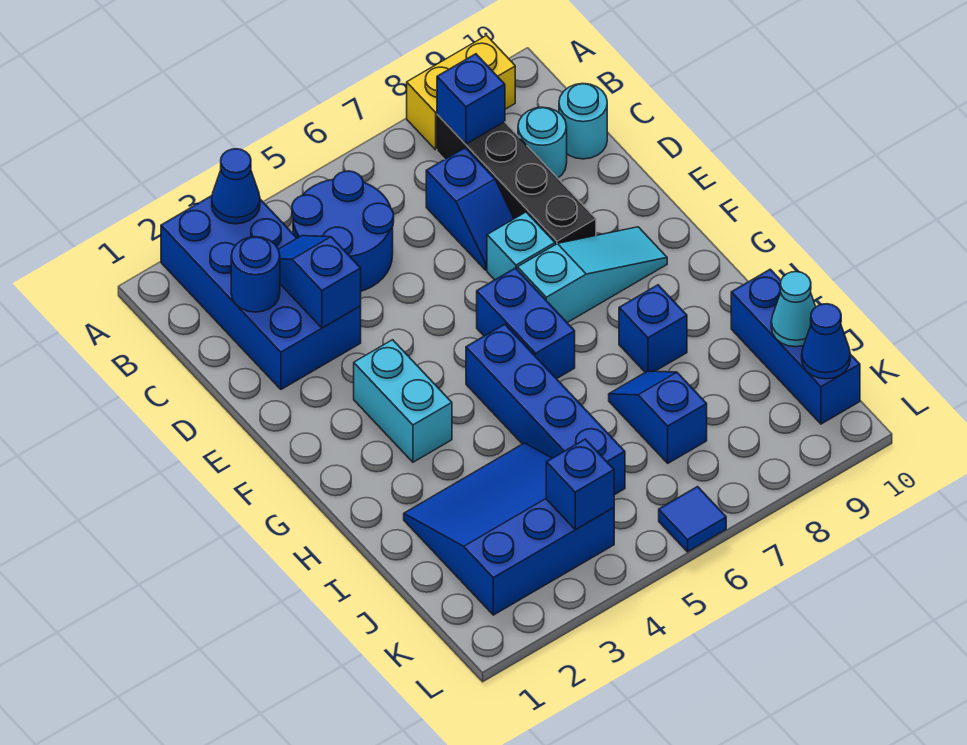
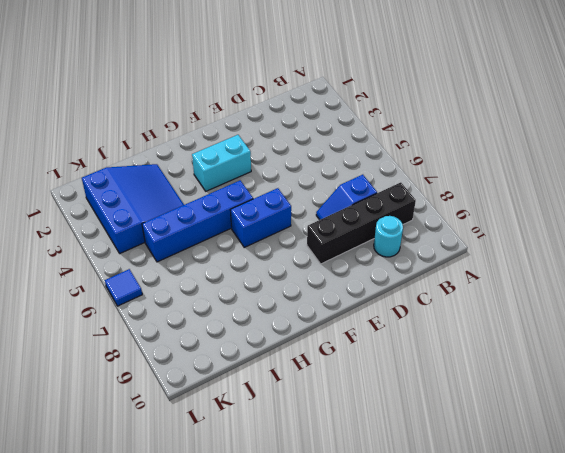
none -> blue brick A2:D3 level 1
none -> yellow brick A8:A9 level 1
none -> blue round brick B4:C5 level 1

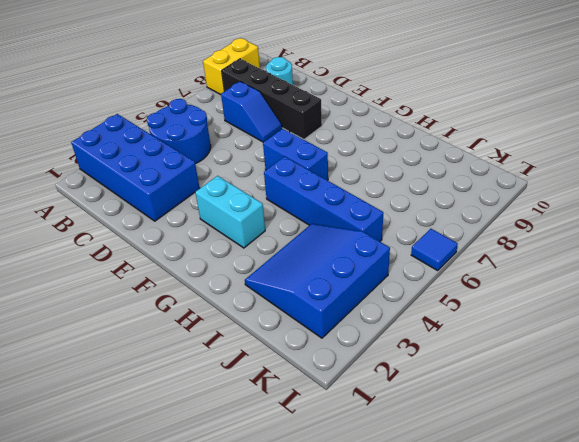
none -> cyan round brick C10 level 1
none -> cyan brick E7 level 1
none -> cyan slope F7:F9 level 1 top 7

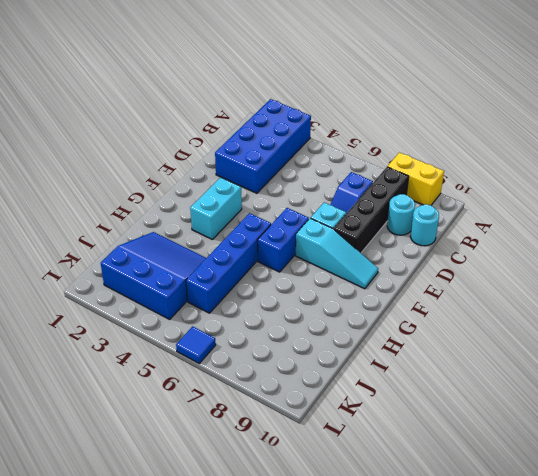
none -> blue round brick B4:C5 level 1
none -> blue brick H8 level 1
none -> blue slope I7:J7 level 1 top J

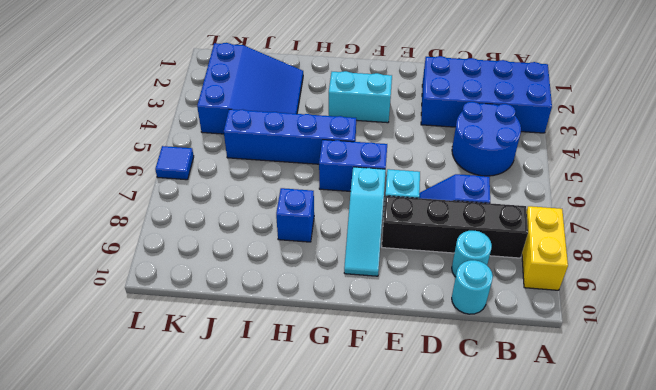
none -> blue slope I7:J7 level 1 top J
none -> blue brick I10:K10 level 1
none -> blue cone A3 level 2

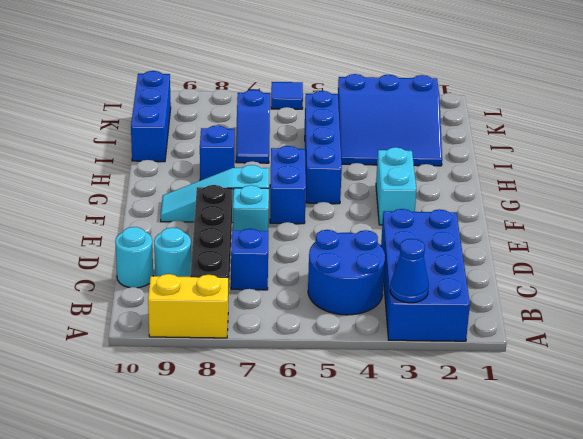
none -> blue brick B8 level 2
none -> blue round brick C2 level 2
none -> blue slope C3:D3 level 2 top D

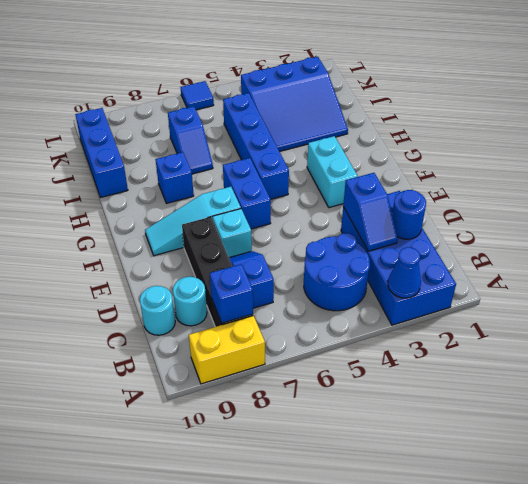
none -> cyan cone J10 level 2
none -> blue brick K4 level 2
none -> blue cone K10 level 2

